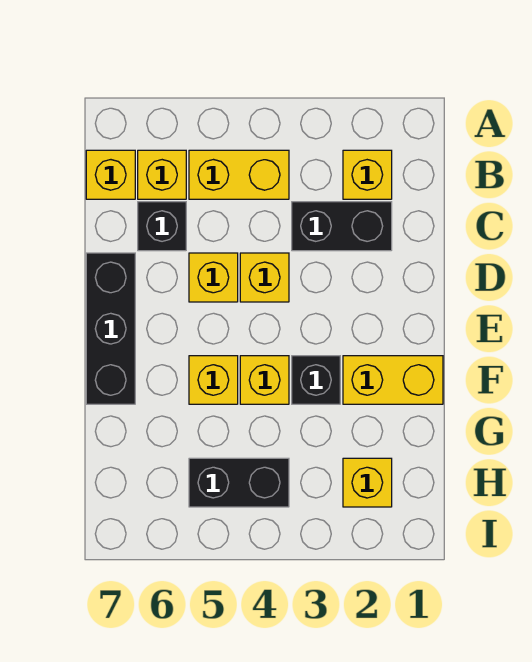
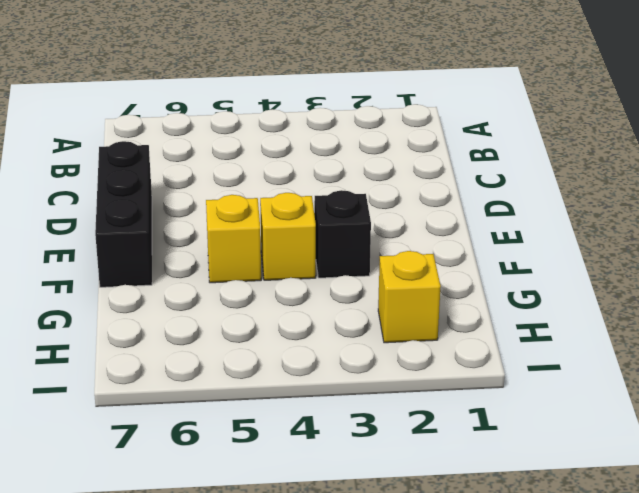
none -> yellow brick B2 level 1
none -> yellow brick B4:B5 level 1
none -> yellow brick B6 level 1

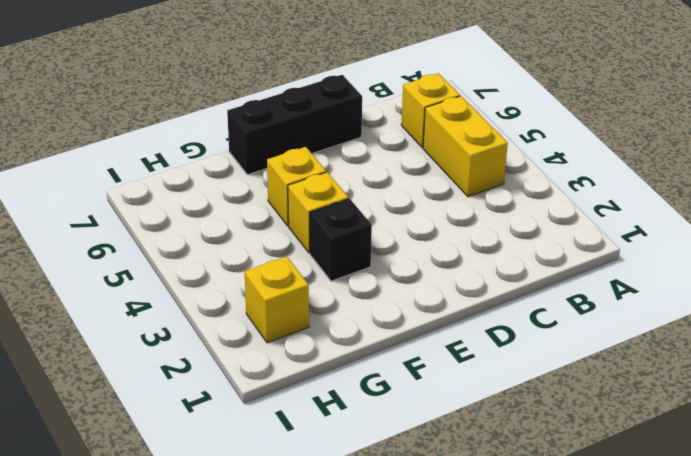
none -> yellow brick B2 level 1
none -> yellow brick B7 level 1
none -> black brick C2:C3 level 1

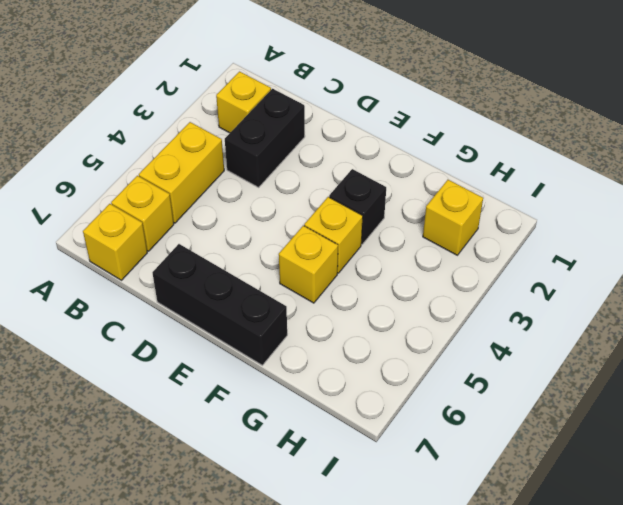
none -> black brick C6 level 1
none -> yellow brick D4 level 1
none -> yellow brick D5 level 1

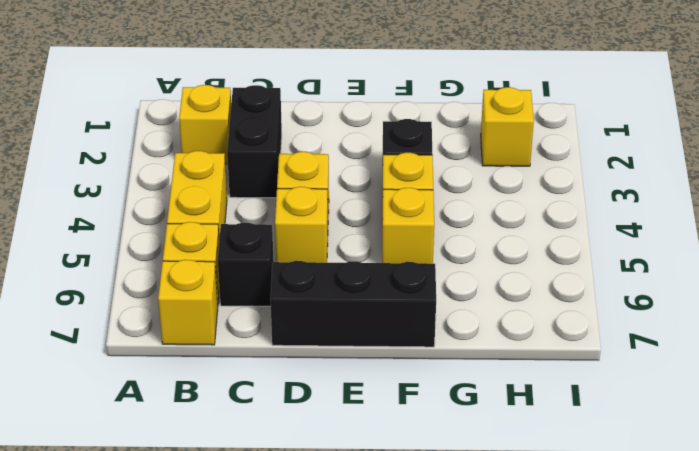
none -> yellow brick F1:F2 level 1
none -> black brick H4:H5 level 1

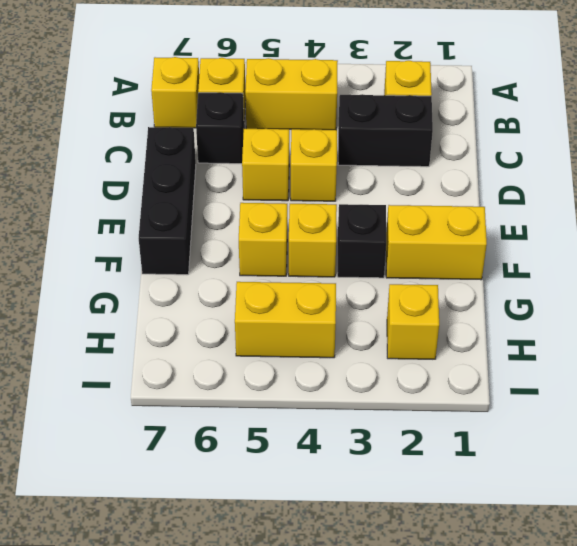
yellow brick H4:H5 level 1 -> black brick H4:H5 level 1

